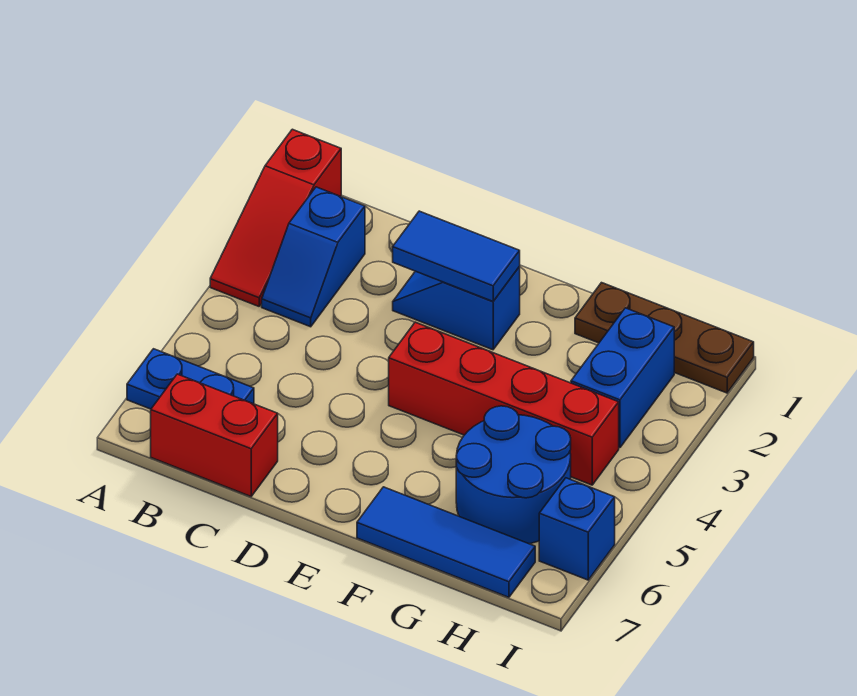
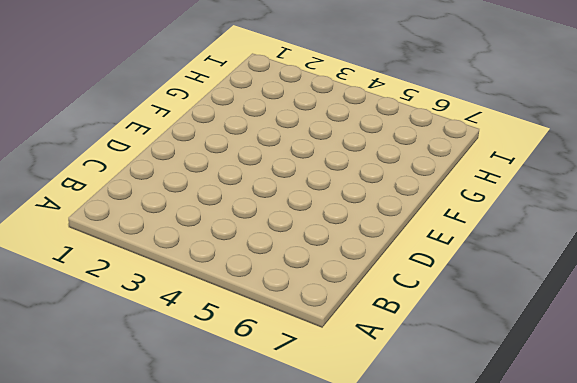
none -> red slope A1:A3 level 1 top 1
none -> blue plate A6:B6 level 1
none -> blue slope B2:B3 level 1 top 2

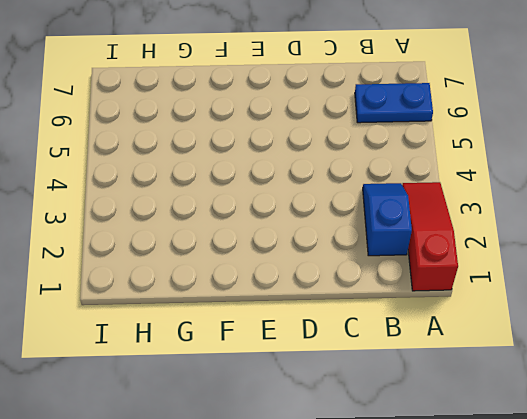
none -> red brick B7:C7 level 1
none -> blue slope D2:E2 level 1 top E
none -> red brick E4:H4 level 1

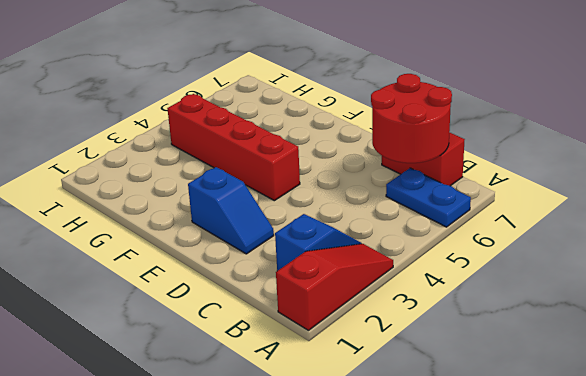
red round brick B6:C7 level 2 -> none
none -> blue tile F7:H7 level 1
none -> brown plate G1:I1 level 1
none -> blue round brick G5:H6 level 1

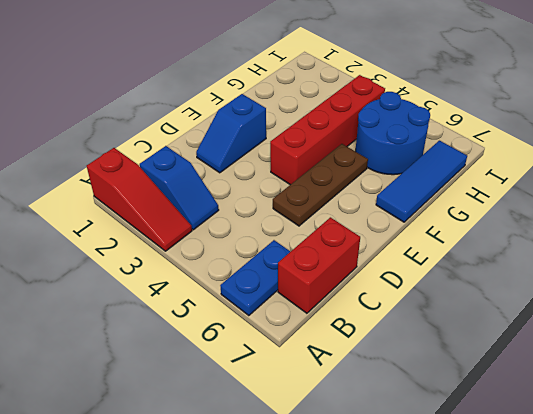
brown plate D5:F5 level 1 -> brown plate G1:I1 level 1
none -> blue brick H2:H3 level 1
none -> blue brick I6 level 1
none -> blue tile D2:E2 level 2

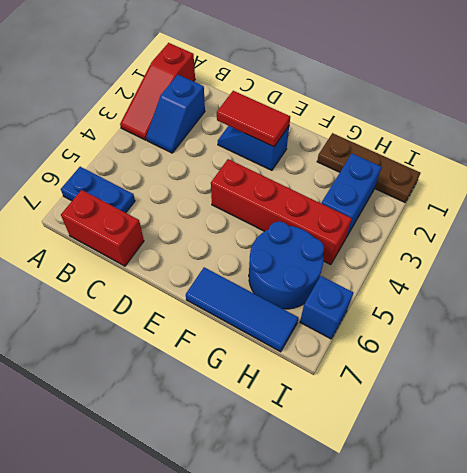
red tile D2:E2 level 2 -> blue tile D2:E2 level 2

